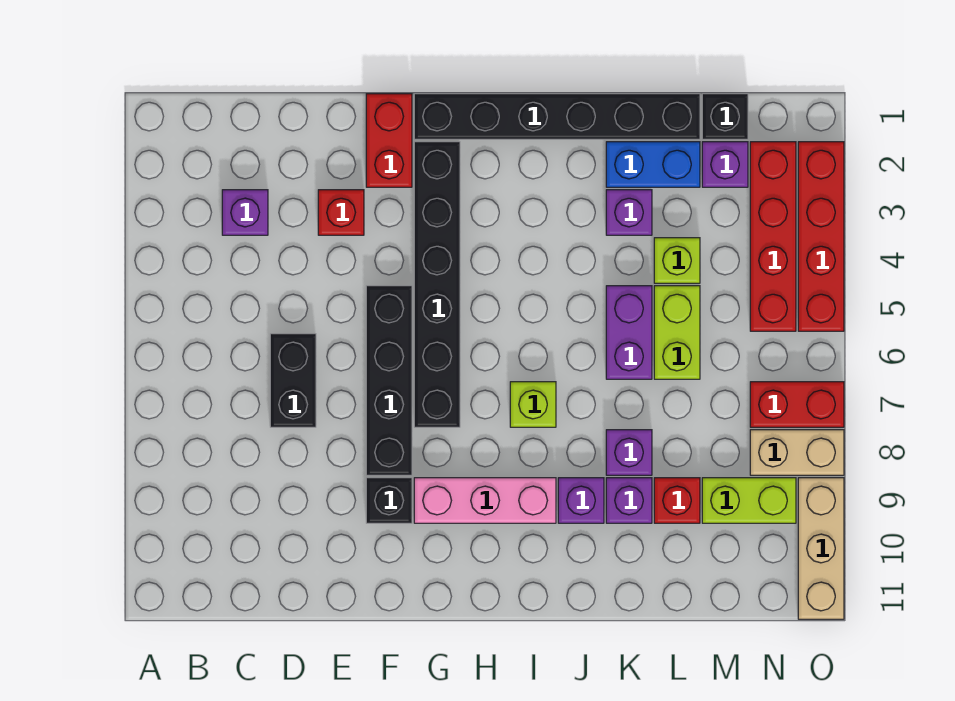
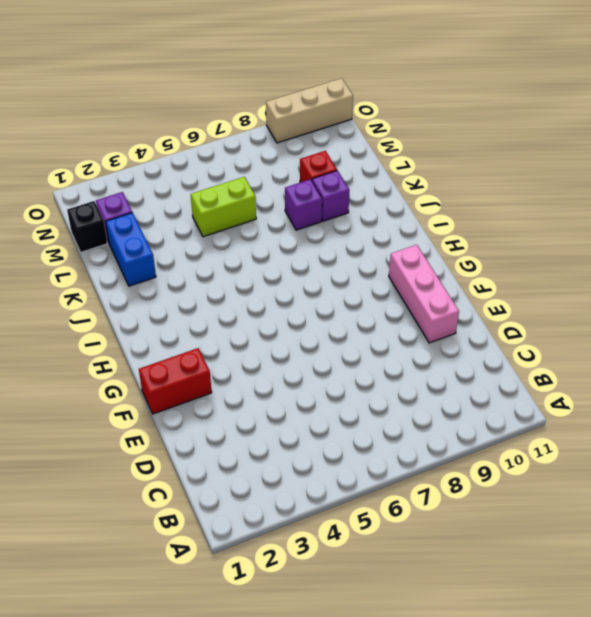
pink brick E10:G10 level 1 -> pink brick G9:I9 level 1
none -> purple brick C3 level 1
none -> black brick D6:D7 level 1
none -> red brick E3 level 1

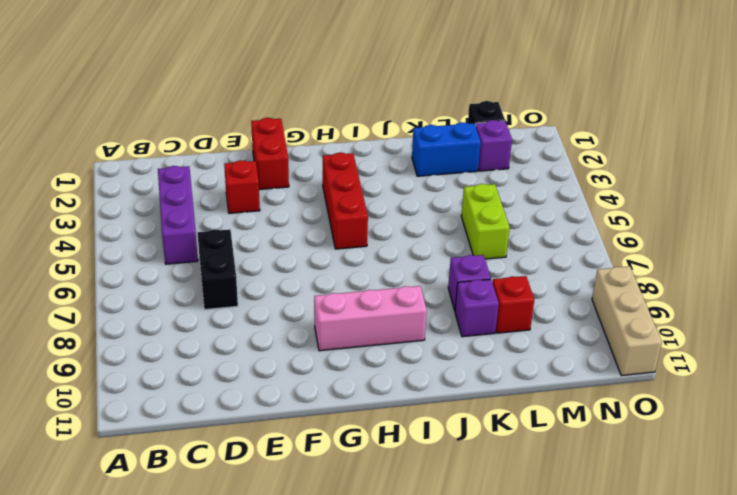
purple brick C3:C5 level 1 -> purple brick C3 level 1
red brick H3:H5 level 1 -> none
none -> black brick F5:F8 level 1
none -> black brick F9 level 1
none -> black brick G1:L1 level 1

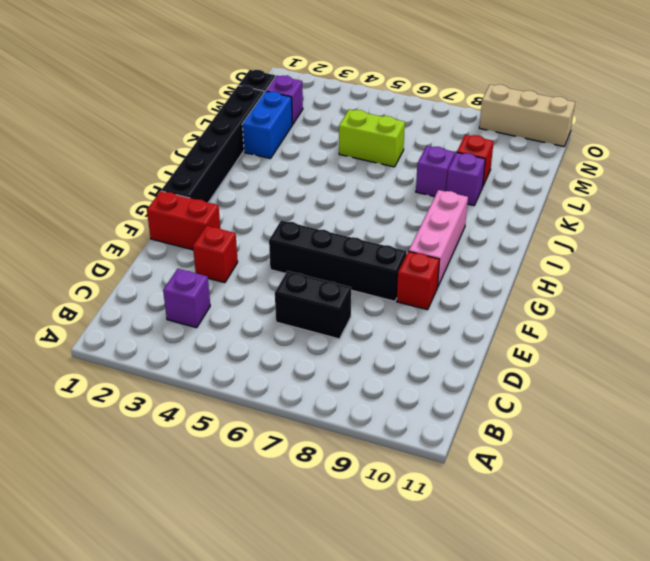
red brick F9 level 1 -> black brick F9 level 1
none -> black brick G2:G7 level 1
none -> lime brick I7 level 1
none -> purple brick J9 level 1

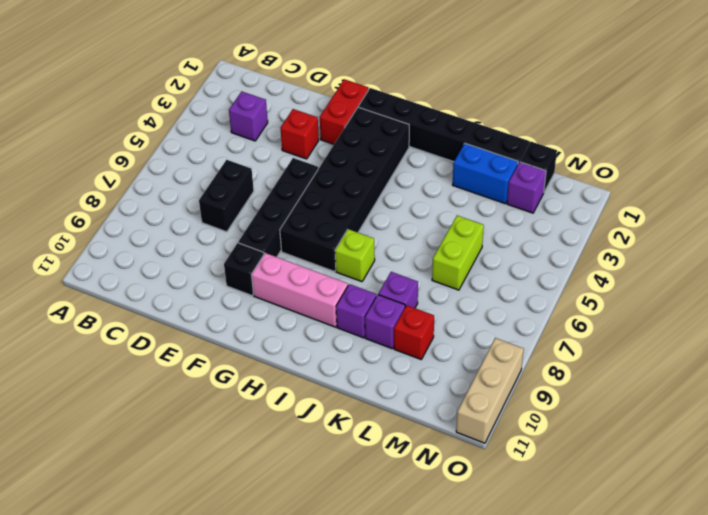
black brick G2:H7 level 1 -> black brick G2:G7 level 1
none -> purple brick K3 level 1
none -> purple brick K5:K6 level 1
none -> lime brick L4 level 1

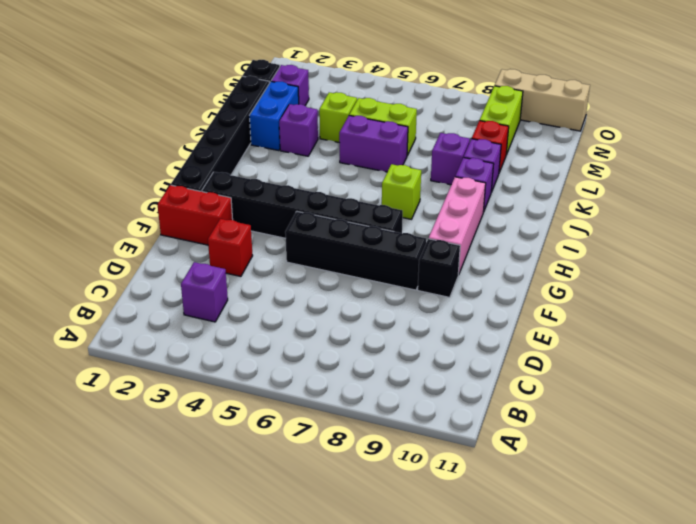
none -> black brick D6:D7 level 1
none -> red brick N2:N5 level 1
none -> red brick N7:O7 level 1

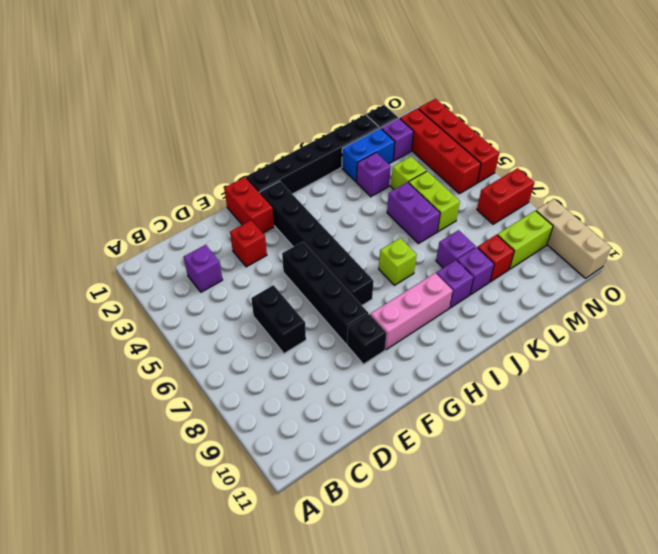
none -> tan brick N8:O8 level 1

